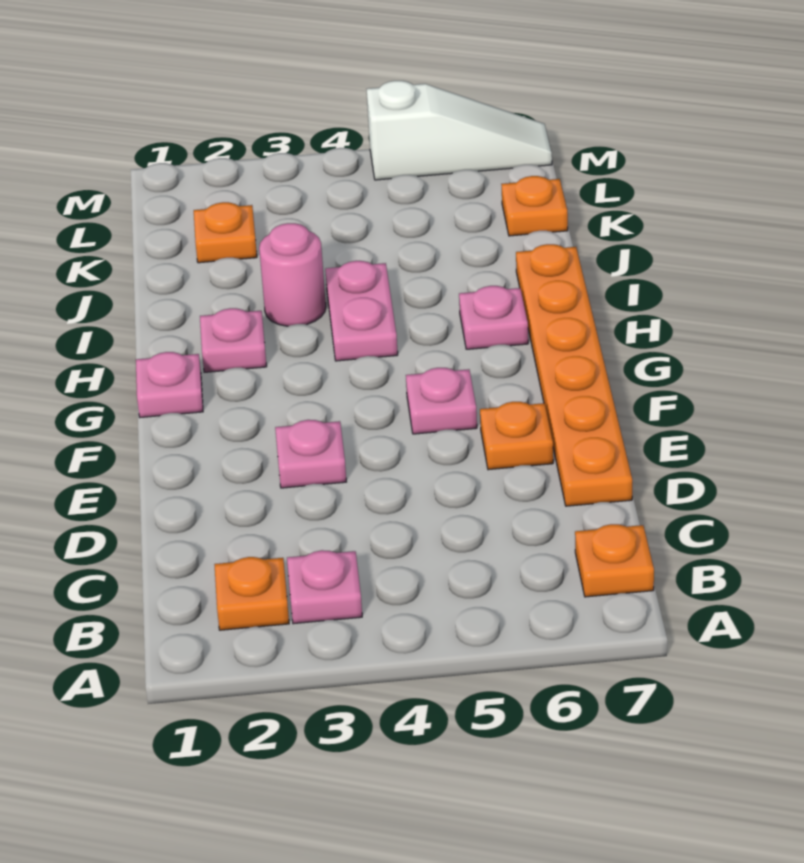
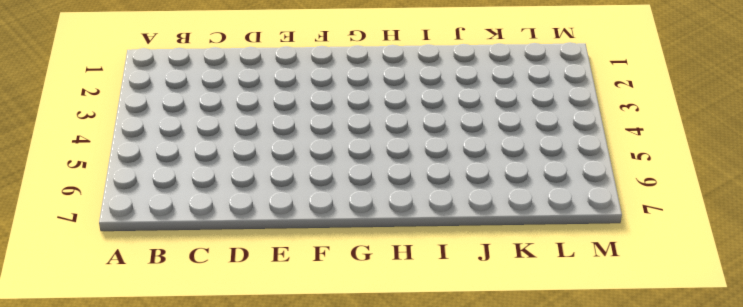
none -> orange plate B2 level 1
none -> pink plate B3 level 1
none -> orange plate B7 level 1

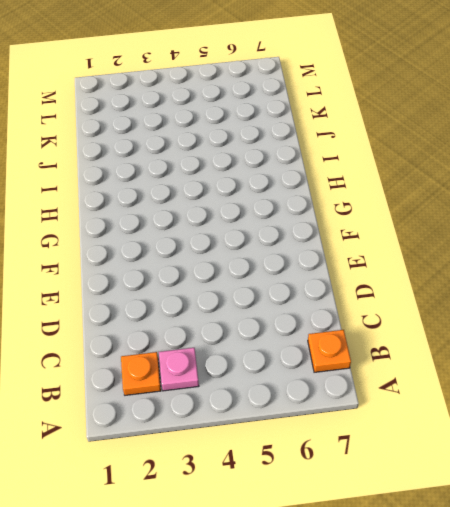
none -> orange plate D7:I7 level 1
none -> pink plate E3 level 1
none -> orange plate E6 level 1

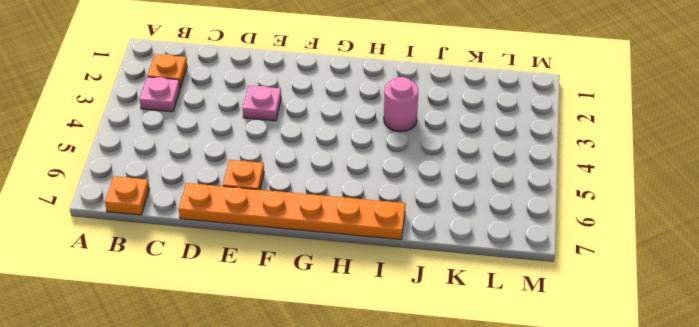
none -> pink plate F5 level 1
none -> pink plate G1 level 1
none -> pink plate H2 level 1

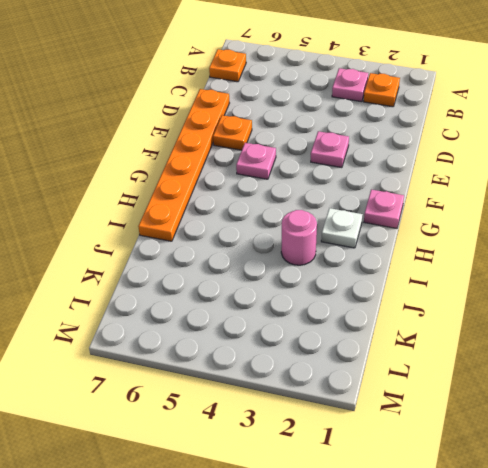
white plate H2 level 1 -> pink plate H2 level 1
none -> pink plate H4:I4 level 1
none -> pink plate H6 level 1
none -> orange plate K2 level 1

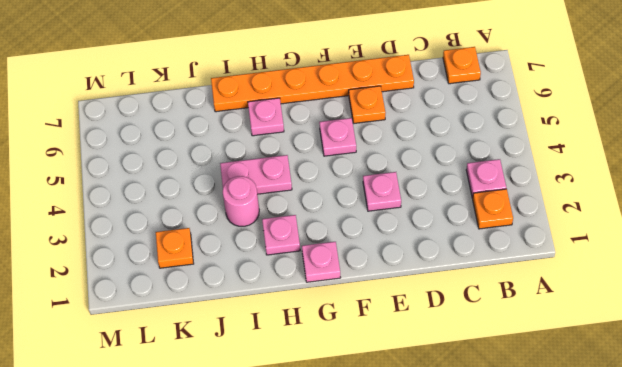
none -> orange plate K7 level 1
none -> white slope M5:M7 level 1 top 5

